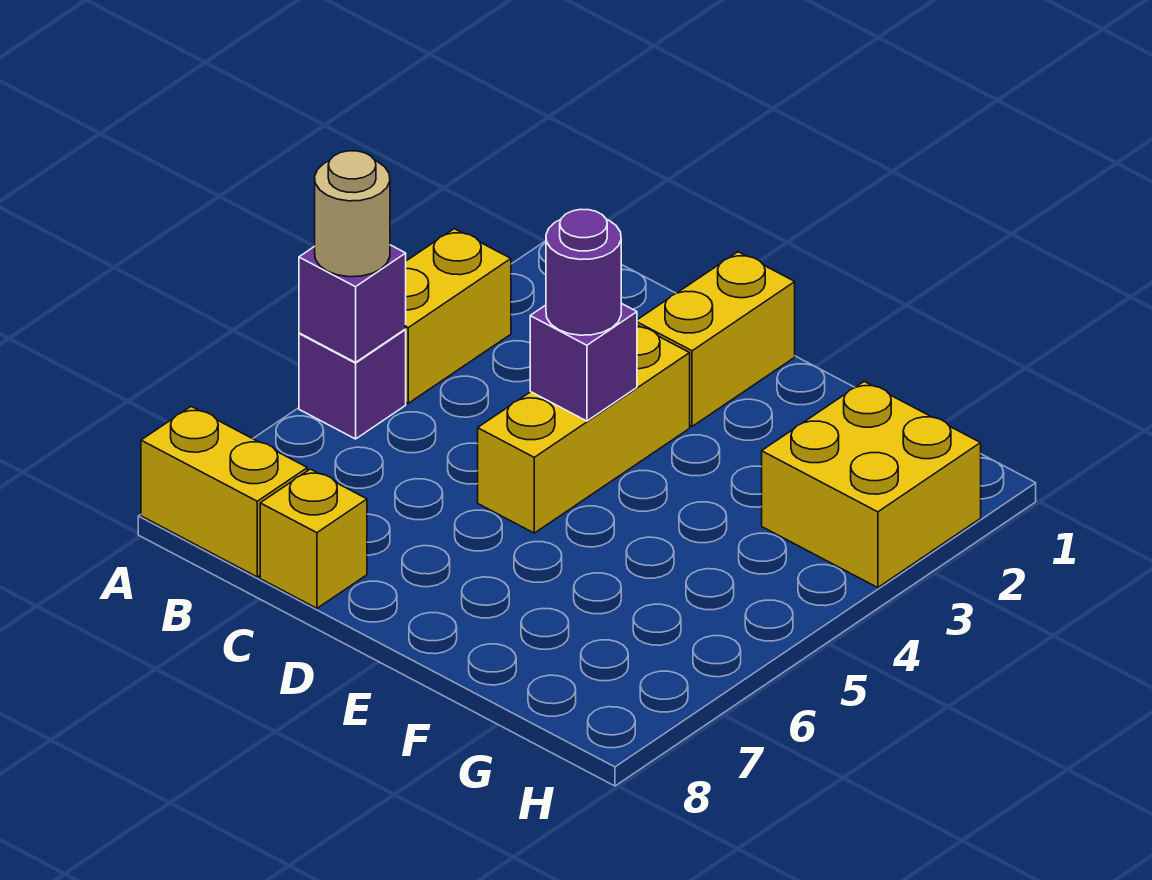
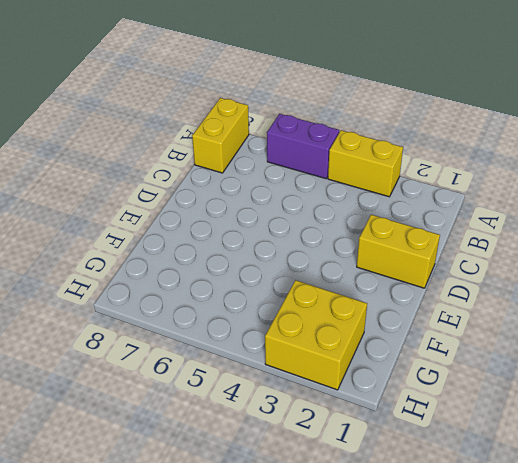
purple brick A5:A6 level 1 -> purple brick A5 level 1
none -> yellow brick C8 level 1
none -> yellow brick D3:D5 level 1

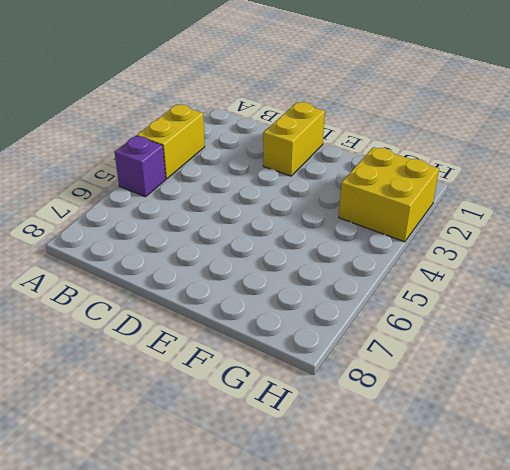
none -> yellow brick A8:B8 level 1
none -> yellow brick C8 level 1

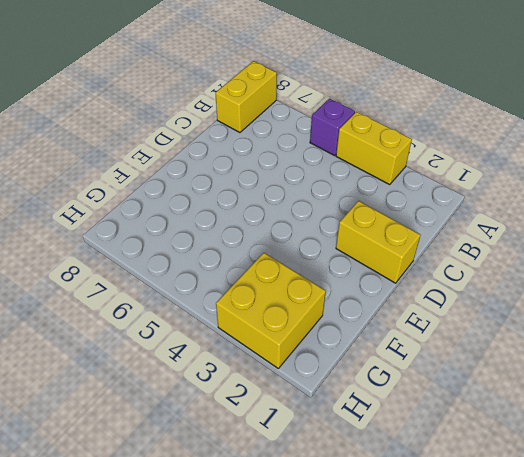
none -> yellow brick C8 level 1
none -> yellow brick D3:D5 level 1

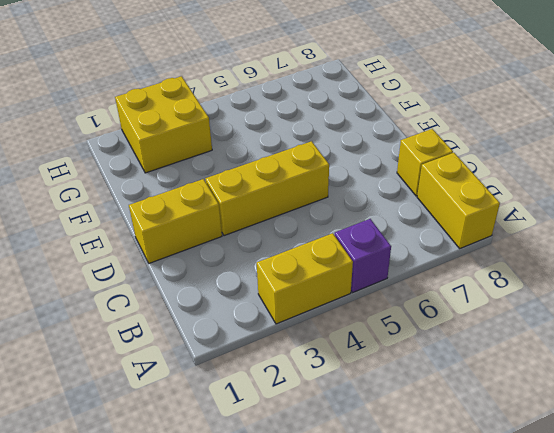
none -> purple brick A5 level 2
none -> purple brick D4 level 2

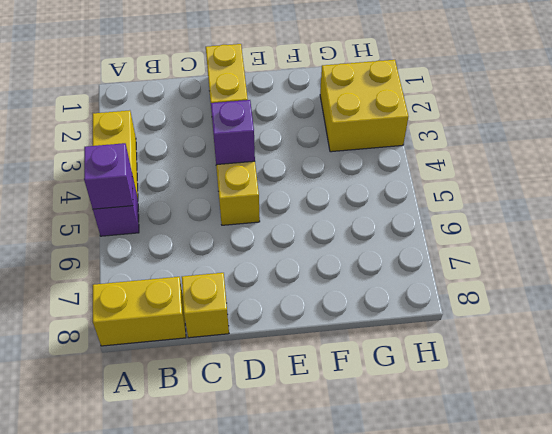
none -> tan round brick A5 level 3
none -> purple round brick D4 level 3

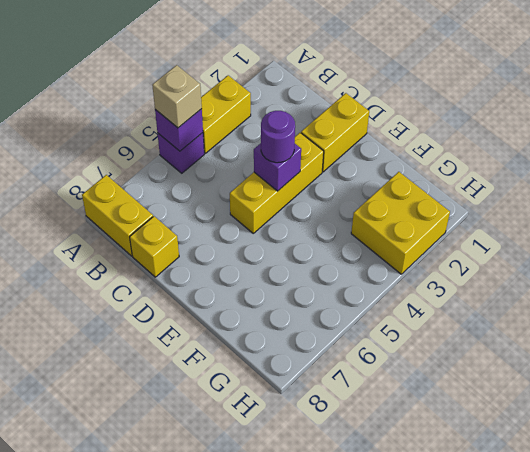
tan brick A5 level 3 -> tan round brick A5 level 3

